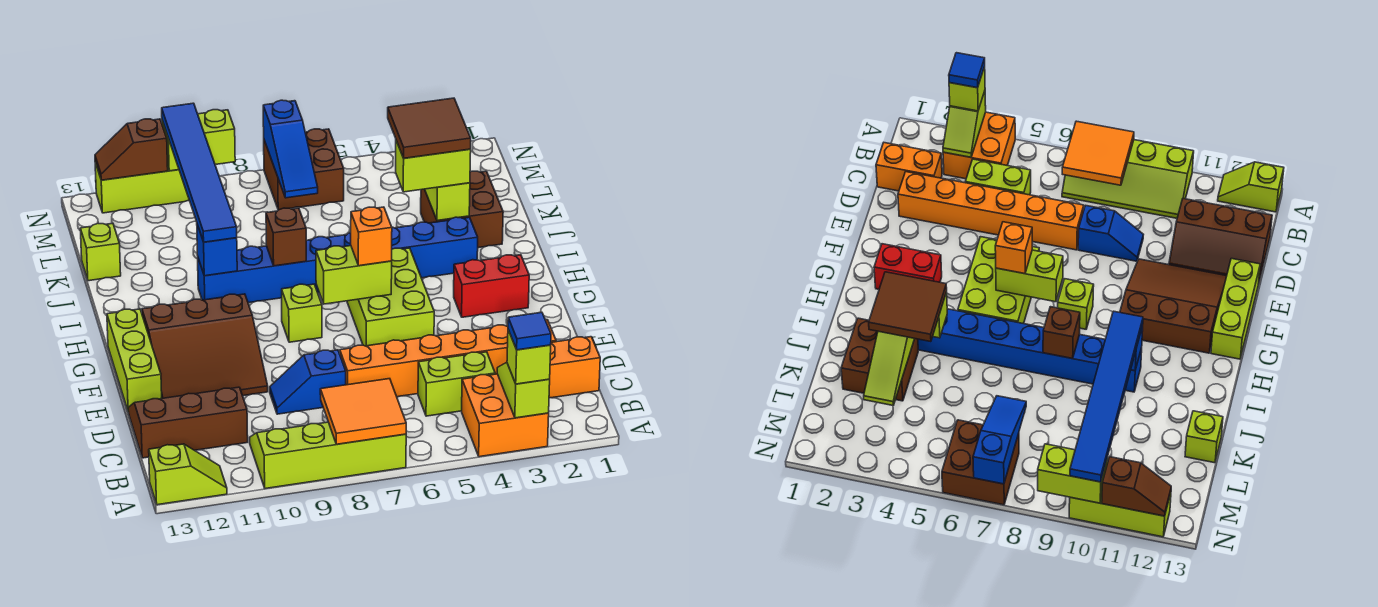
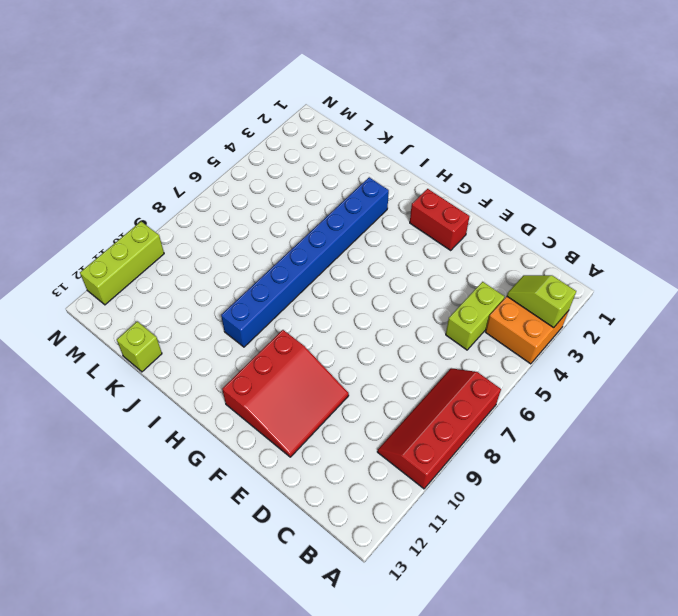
red slope A7:B10 level 1 top A -> lime slope A7:B10 level 1 top A
red slope E10:G12 level 1 top G -> brown slope E10:G12 level 1 top G
red brick F2:G2 level 1 -> red brick G2:G3 level 1
none -> lime slope A12:A13 level 1 top 13
none -> orange brick C1:C2 level 1
none -> brown slope C11:D13 level 1 top C
none -> orange brick D2:D7 level 1

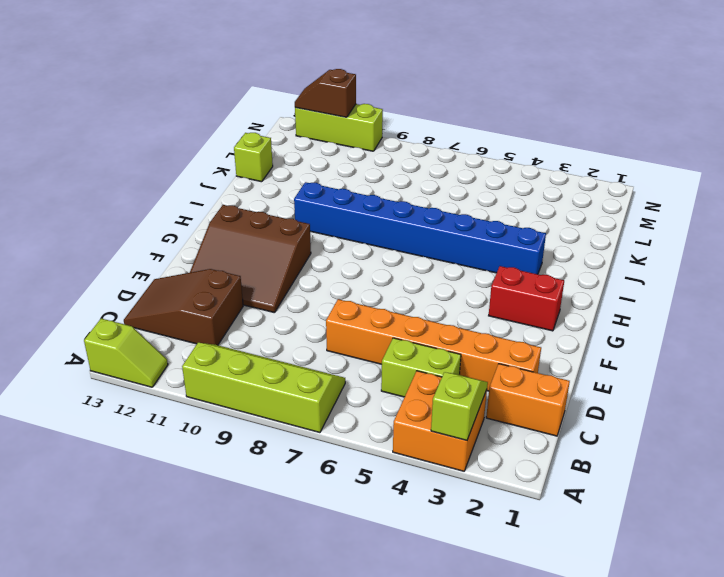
brown slope C11:D13 level 1 top 11 -> brown slope C11:D13 level 1 top C
none -> blue slope D8:D9 level 1 top 8
none -> lime brick E13:G13 level 1
none -> lime brick F5:H6 level 1
none -> lime brick G8 level 1

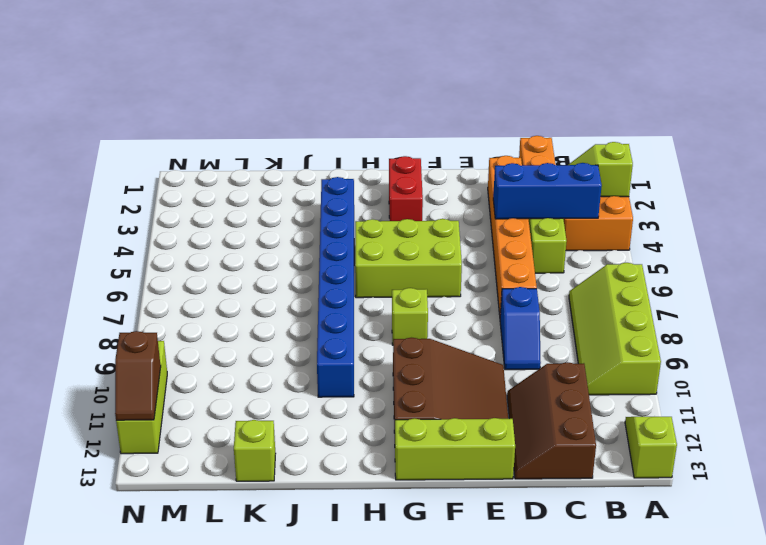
blue brick B4:D4 level 2 -> none
none -> brown brick J2:K3 level 1
none -> brown brick M6:N7 level 1
none -> orange tile A7:B8 level 2
none -> lime brick G6:G7 level 2

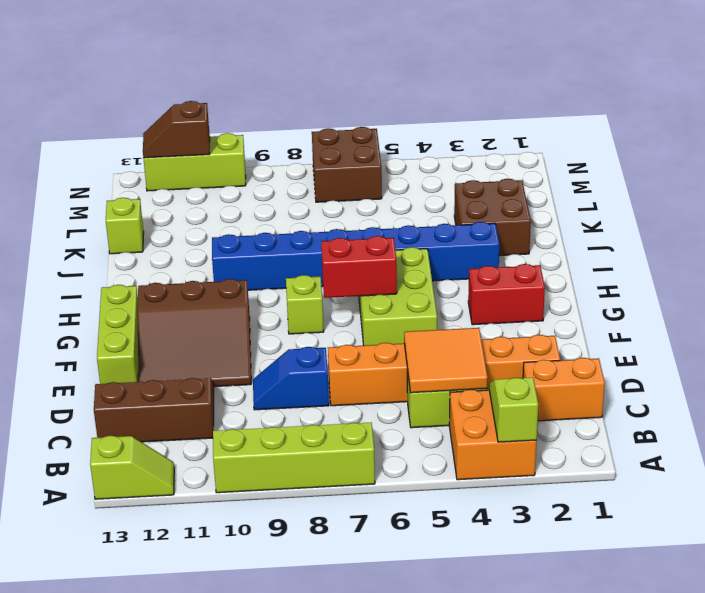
orange tile C4:D5 level 2 -> orange tile A7:B8 level 2
red brick G6:G7 level 2 -> lime brick G6:G7 level 2
none -> brown brick I8 level 2
none -> blue brick I10 level 2
none -> lime slope J3:L3 level 2 top J
none -> blue slope L7:N7 level 2 top N

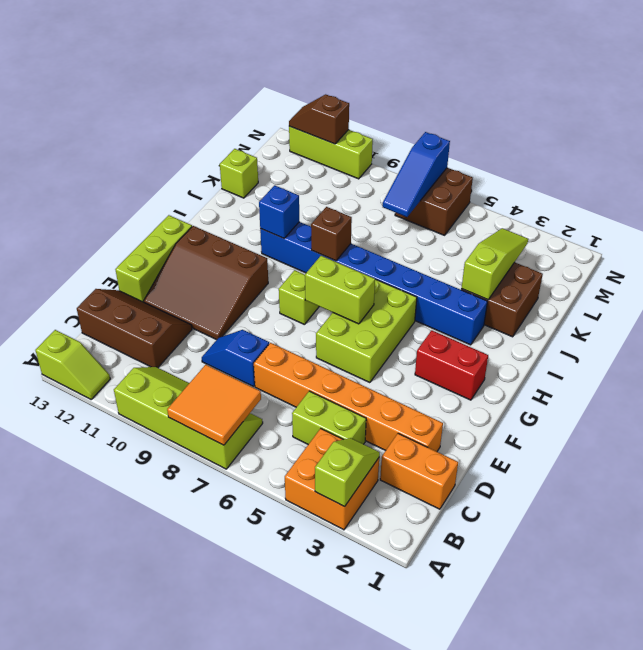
none -> lime brick N9:N10 level 2
none -> lime brick A3 level 3
none -> orange brick G6 level 3
none -> blue tile I10:N10 level 3

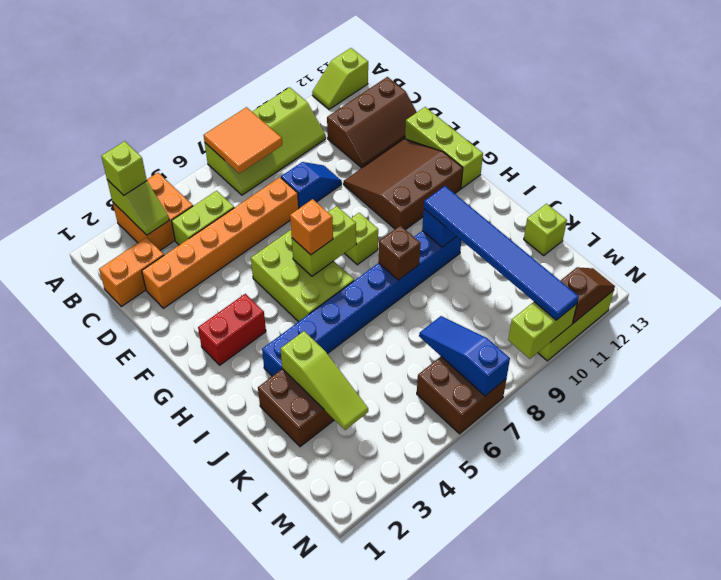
none -> lime brick J3:J4 level 3
none -> blue tile A3 level 4
none -> brown tile J3:K4 level 4

